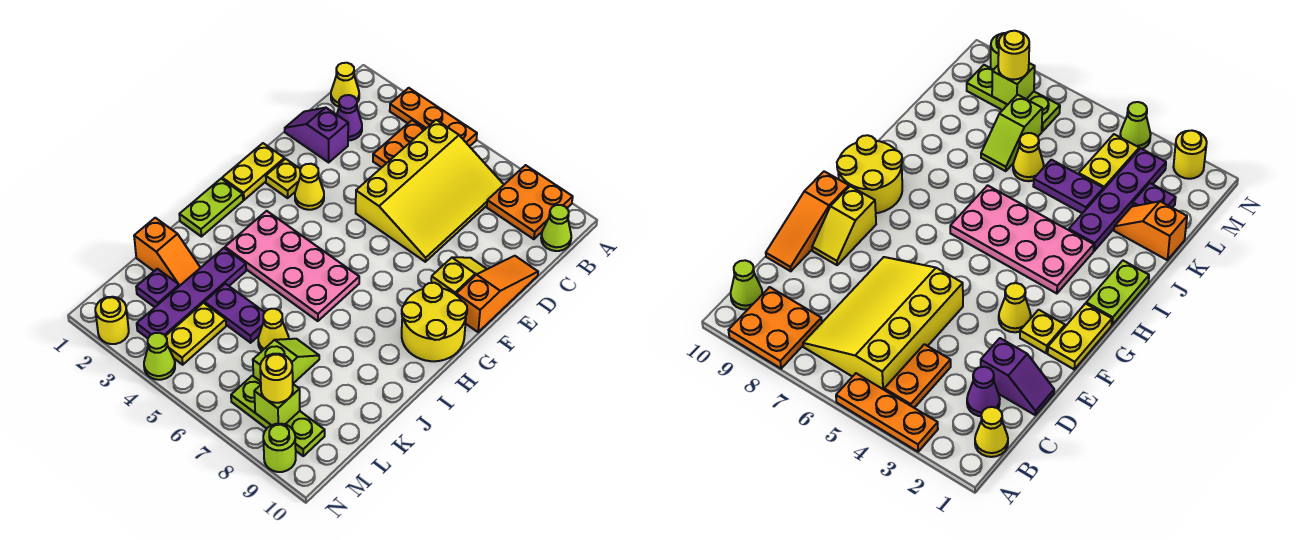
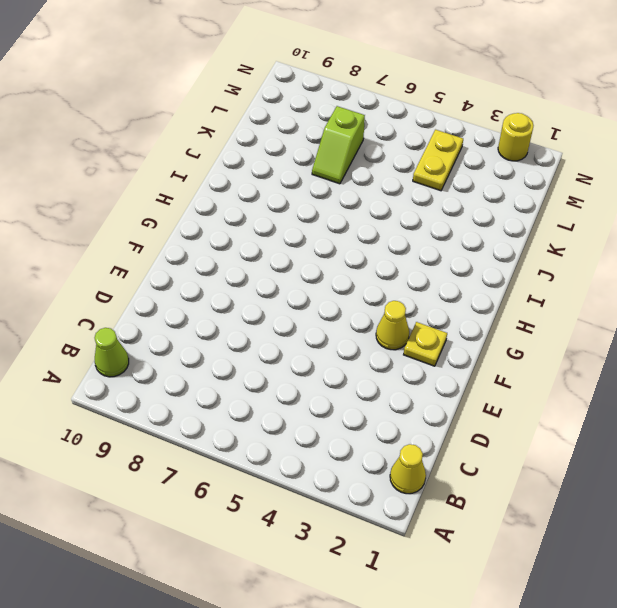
none -> orange plate A3:A5 level 1
none -> orange plate A8:B9 level 1
none -> orange plate B4:C4 level 1

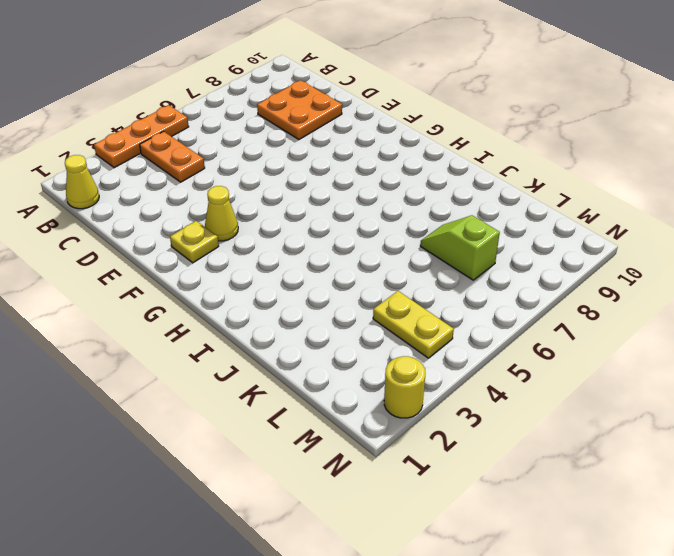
orange plate C8:D9 level 1 -> orange plate A8:B9 level 1
none -> yellow slope B5:E7 level 1 top 5
none -> lime cone B10 level 1
none -> purple cone C2 level 1

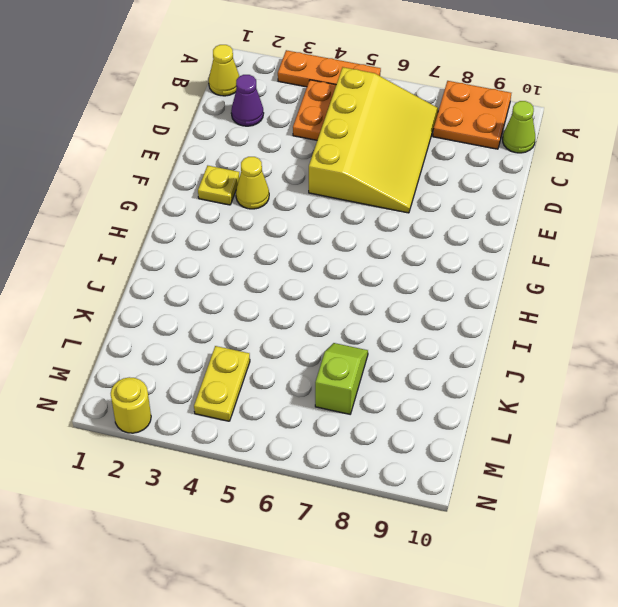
none -> purple slope D1:D2 level 1 top 2
none -> orange slope D10:F10 level 1 top F
none -> yellow slope E9:F9 level 1 top F

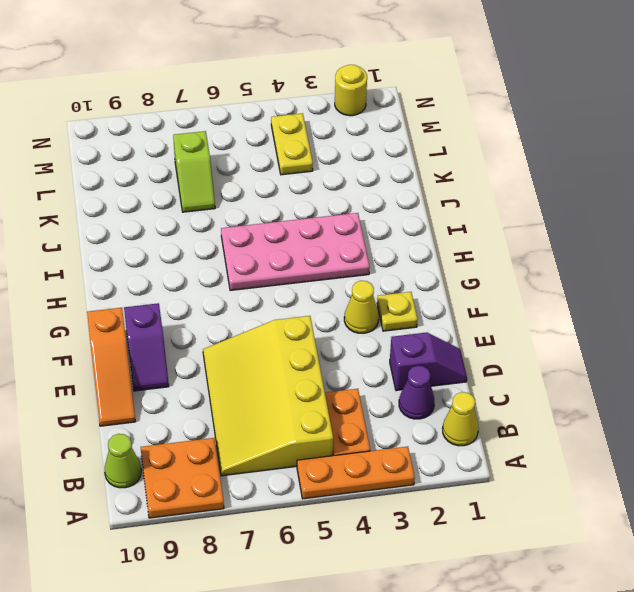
purple slope E9:F9 level 1 top F -> yellow slope E9:F9 level 1 top F
none -> yellow plate F1:G1 level 1
none -> yellow round brick G9:H10 level 1
none -> lime plate H1:I1 level 1

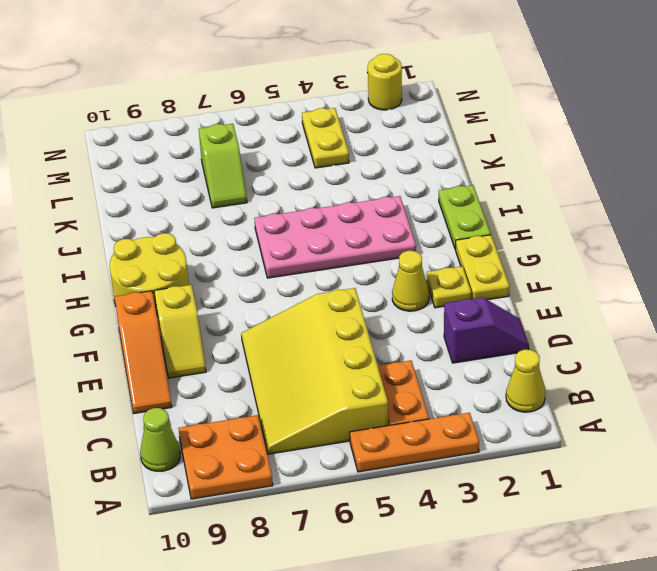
none -> purple cone C2 level 1
none -> purple plate J3:M3 level 1
none -> orange slope K1:K2 level 1 top 1

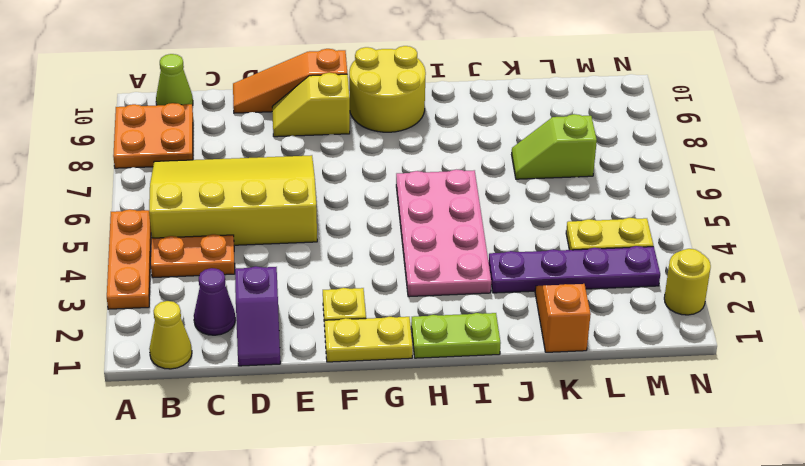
none -> yellow cone F3 level 1
none -> purple plate K4:K5 level 1
none -> yellow cone K6 level 1

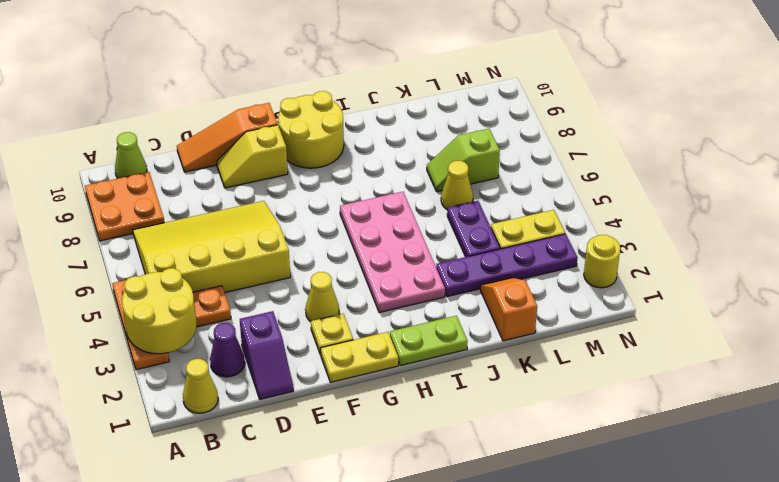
yellow round brick A3:B4 level 2 -> none
none -> purple plate L2 level 1
none -> lime plate M7:M9 level 1
none -> lime cone N4 level 1

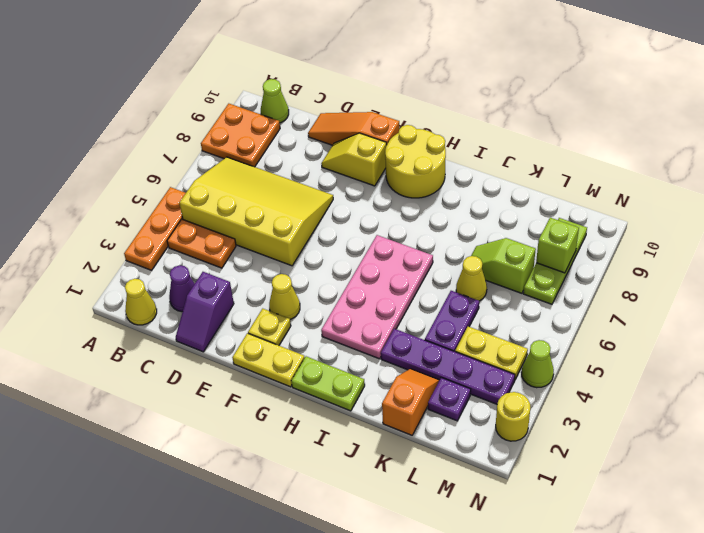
none -> lime round brick N9 level 1
none -> yellow round brick M8 level 3

